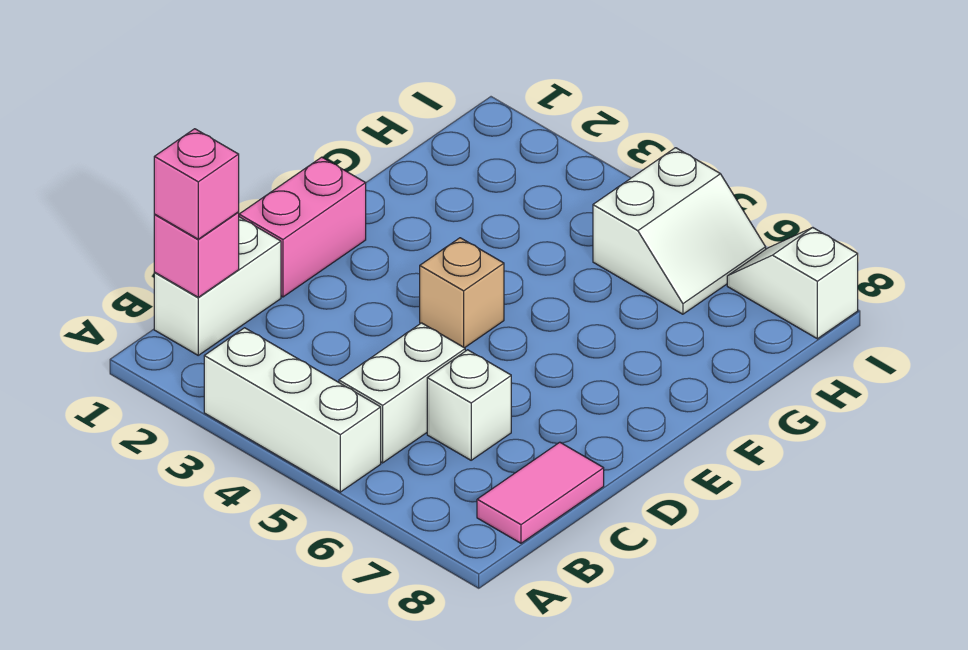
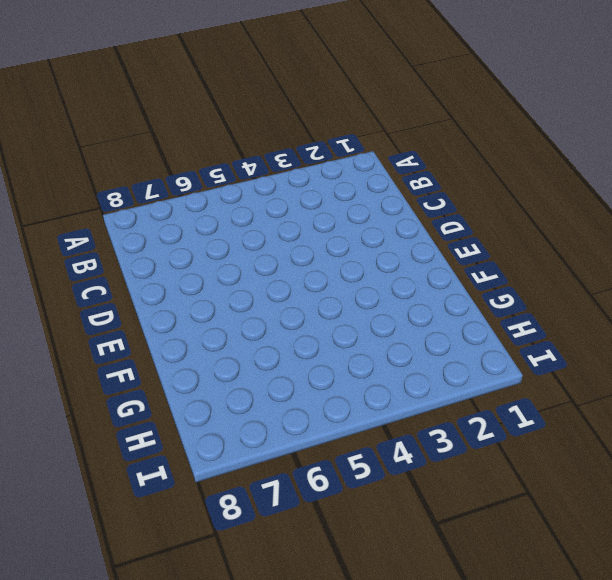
none -> white brick A3:A5 level 1
none -> white brick B1:C1 level 1

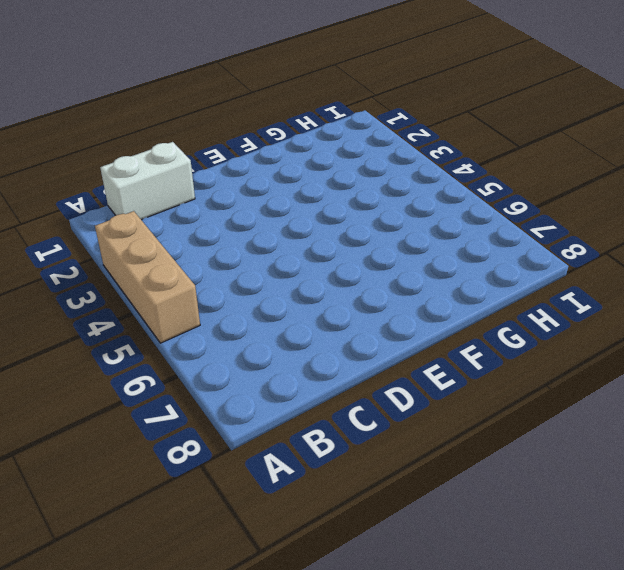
tan brick A3:A5 level 1 -> white brick A3:A5 level 1
none -> white brick B5:C5 level 1
none -> pink tile B8:C8 level 1

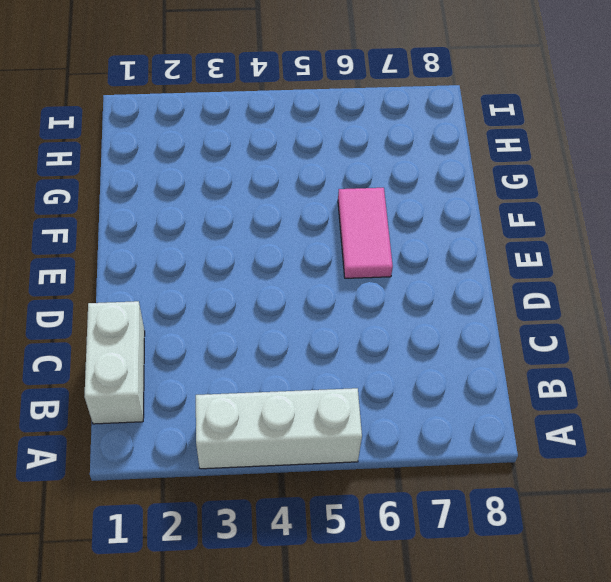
pink tile E6:F6 level 1 -> pink tile B8:C8 level 1
none -> white brick B5:C5 level 1
none -> white brick C6 level 1

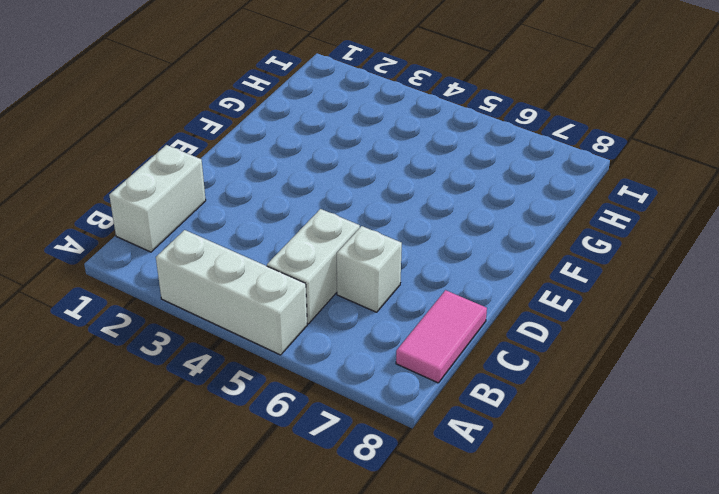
none -> pink brick D1:E1 level 1
none -> tan brick E4 level 1

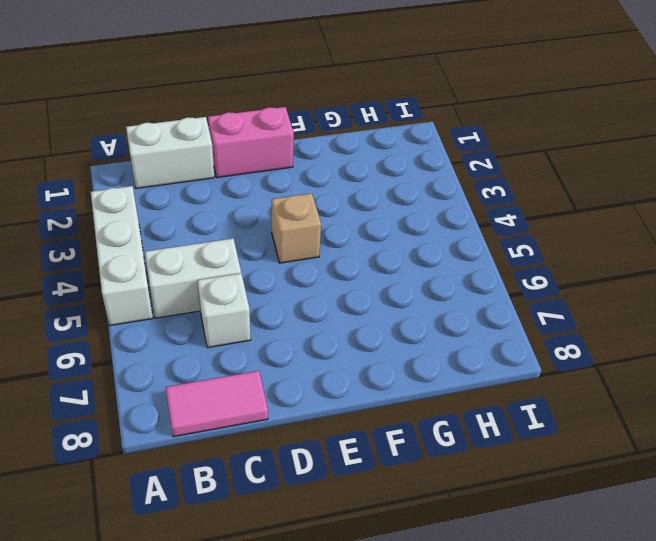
none -> white slope H5:I6 level 1 top 5
none -> white slope I7:I8 level 1 top 8

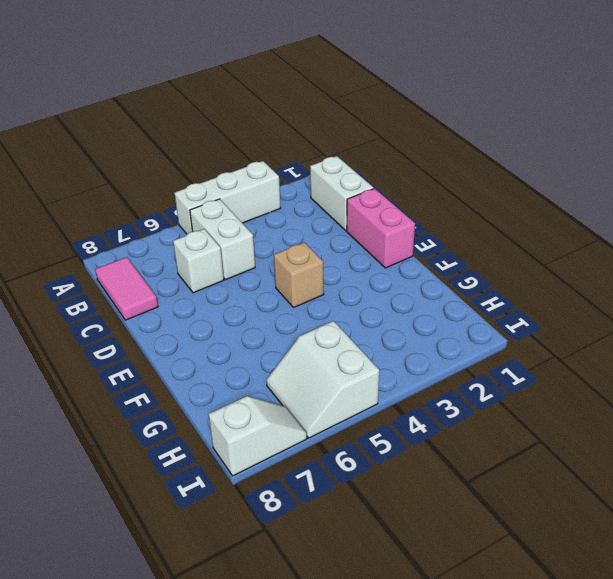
none -> pink brick B1 level 2
none -> pink brick B1 level 3

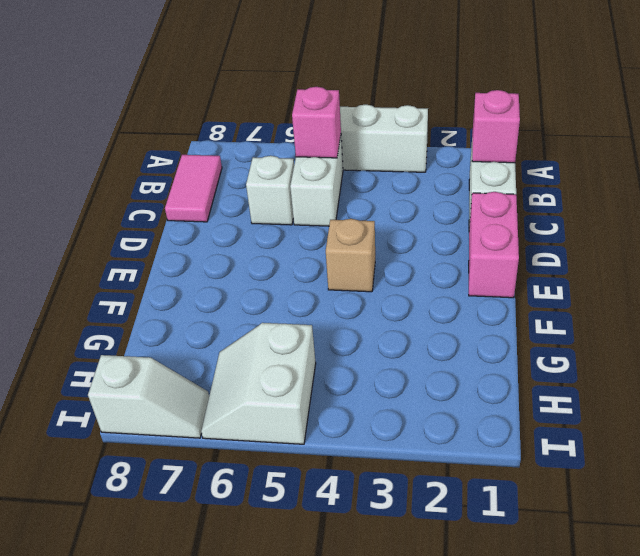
pink brick B5 level 2 -> pink brick B1 level 3

